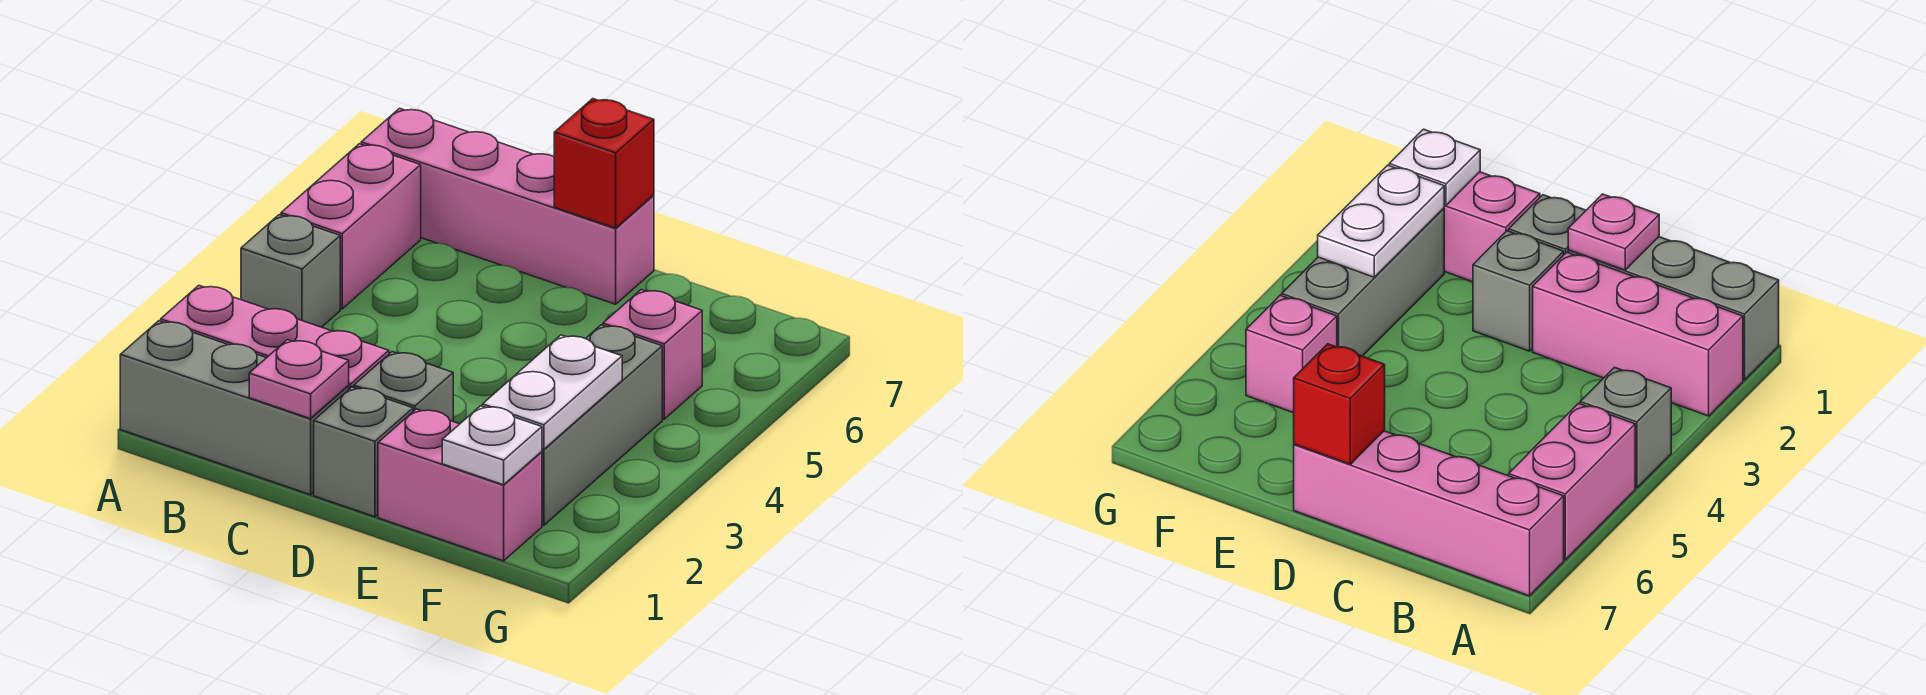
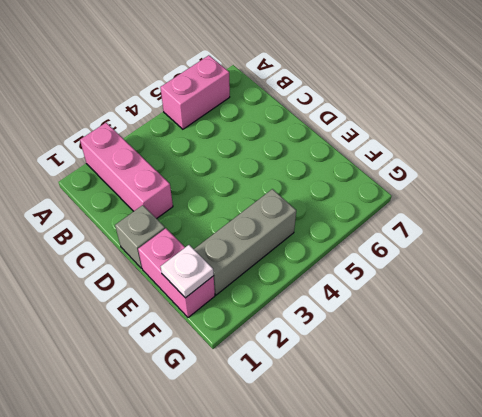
none -> grey brick A1:C1 level 1
none -> grey brick A4 level 1
none -> pink brick A7:D7 level 1

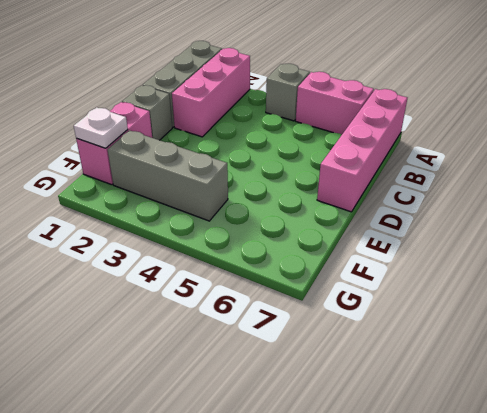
none -> grey brick D2 level 1
none -> pink brick F5 level 1
none -> pink plate C1 level 2

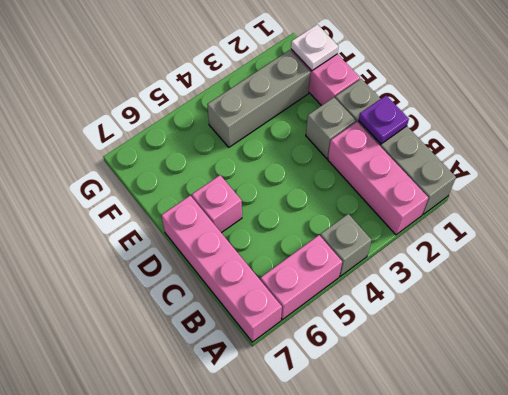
purple plate C1 level 2 -> pink plate C1 level 2
pink brick D6 level 1 -> pink brick F5 level 1
none -> red brick D7 level 2
none -> white plate F2:F3 level 2

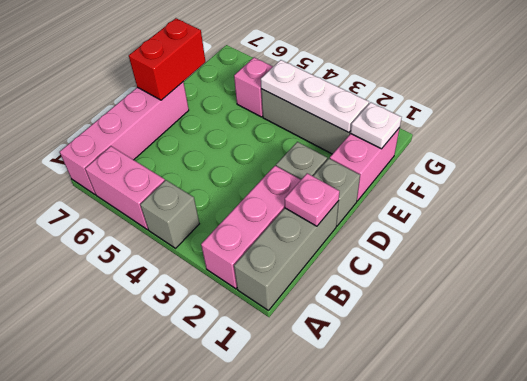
red brick D7:E7 level 2 -> red brick D7 level 2
white plate F2:F4 level 2 -> white plate F2:F3 level 2

